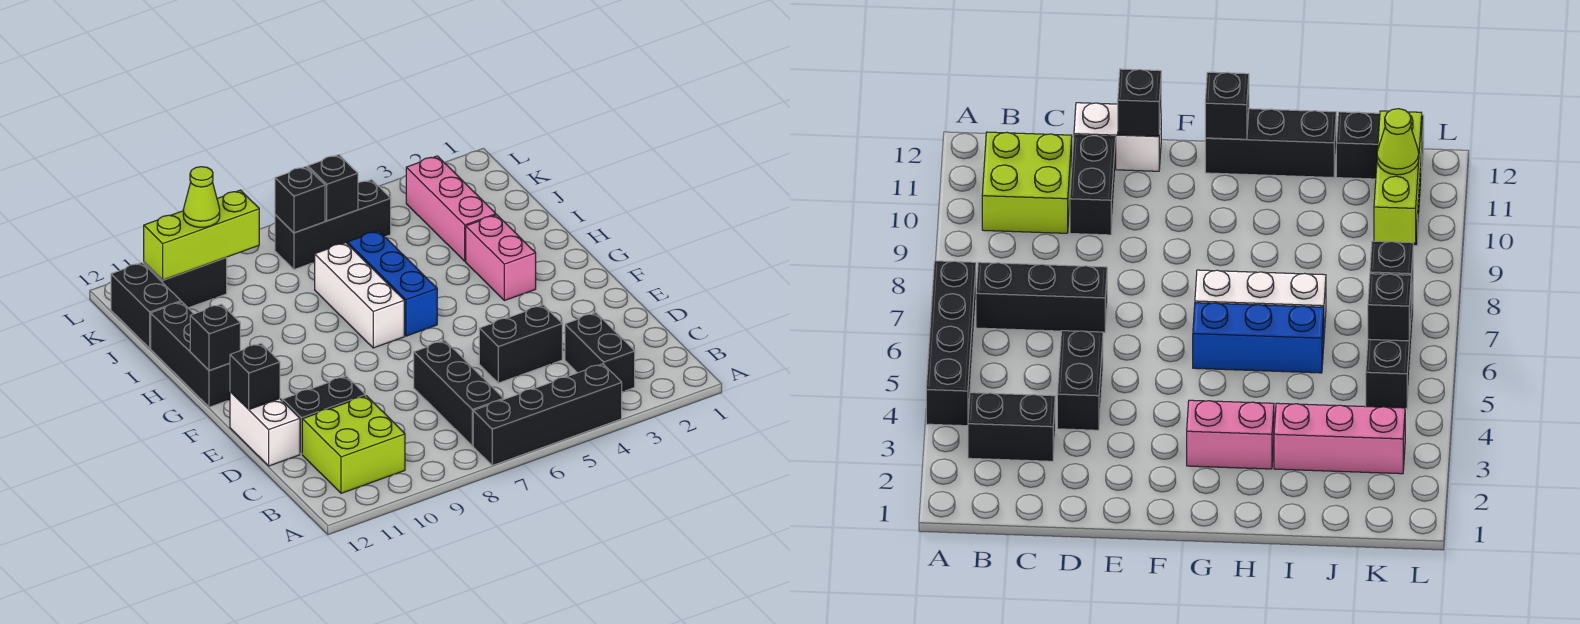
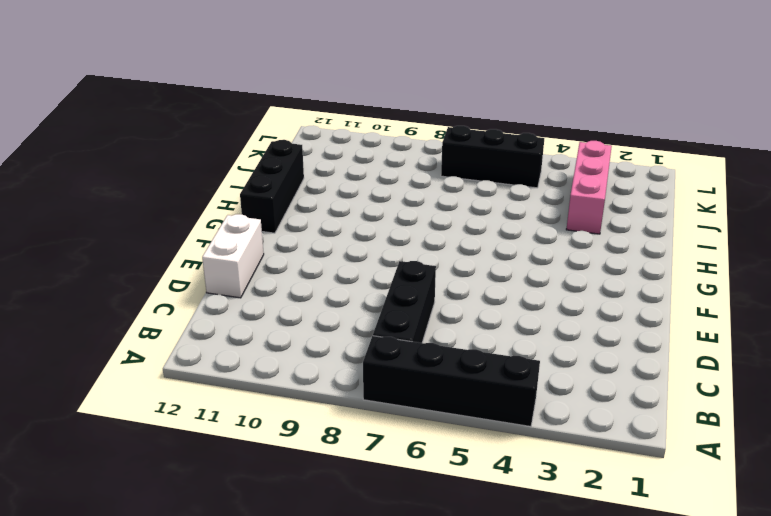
none -> black brick B3:C3 level 1
none -> lime brick B10:C11 level 1
none -> black brick D4:D5 level 1

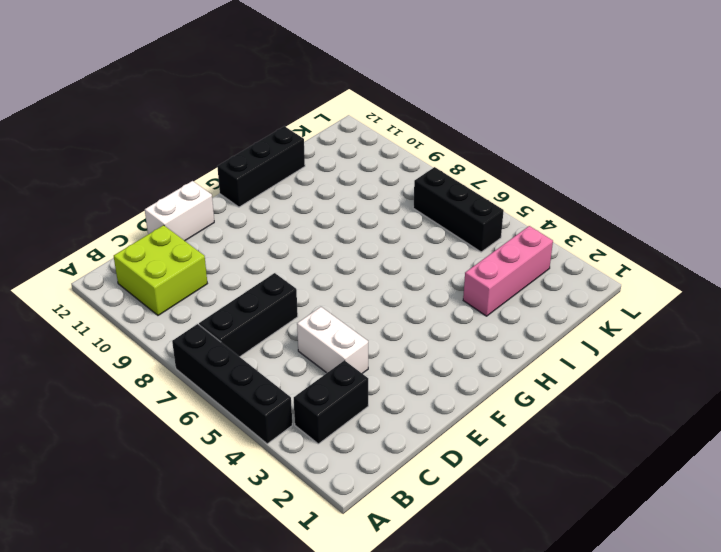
white brick D4:D5 level 1 -> black brick D4:D5 level 1
none -> black brick D10:D11 level 1
none -> pink brick G3:H3 level 1
none -> blue brick G6:I6 level 1

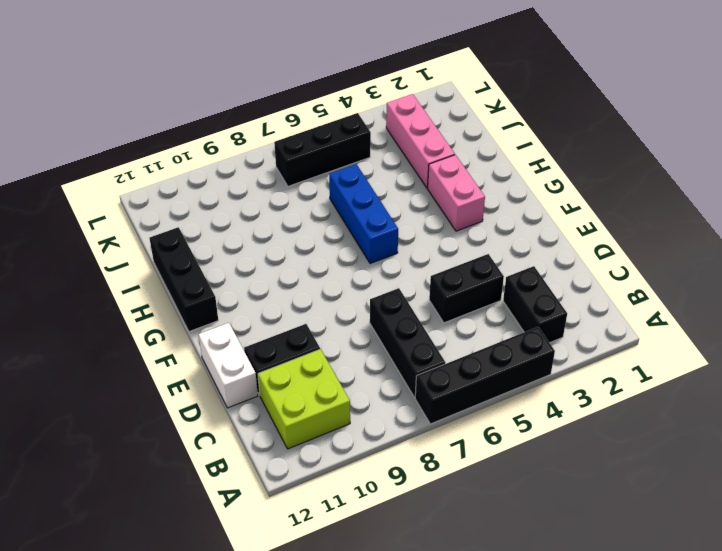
none -> white brick G7:I7 level 1
none -> black brick J12:K12 level 1
none -> black brick K10:K11 level 1

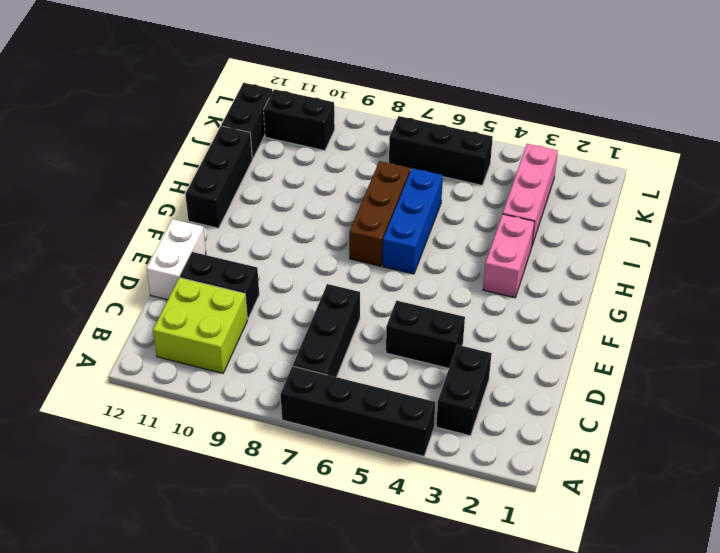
brown brick G7:I7 level 1 -> white brick G7:I7 level 1
none -> black brick E12 level 2
none -> black brick G12 level 2
none -> black brick K6 level 2

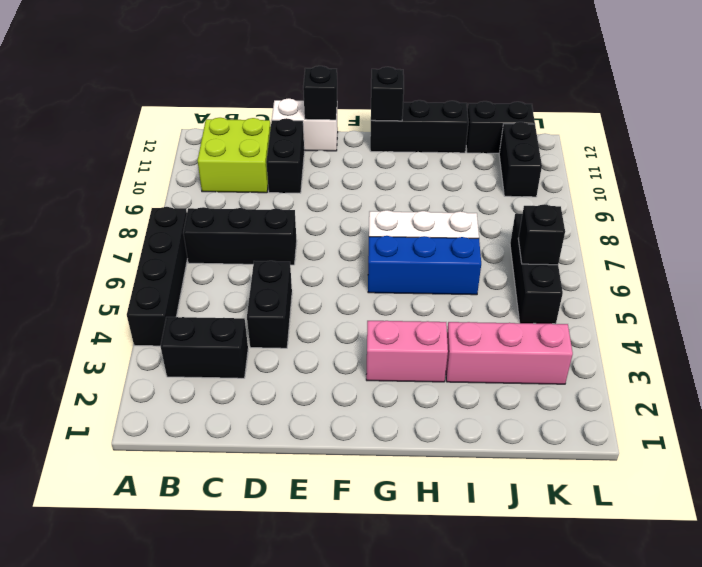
none -> black brick K7 level 2
none -> lime brick K9:K11 level 2
none -> lime cone K10 level 3

